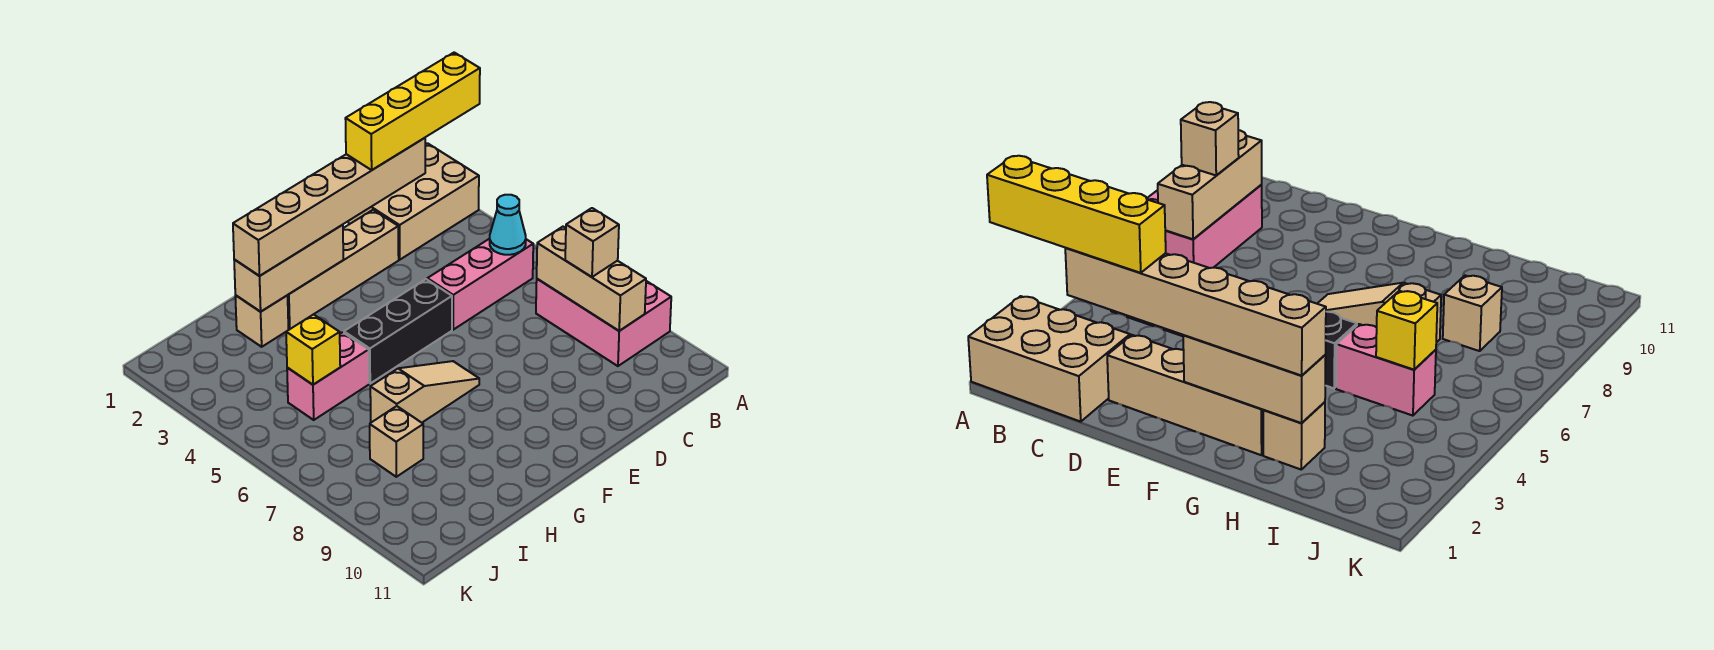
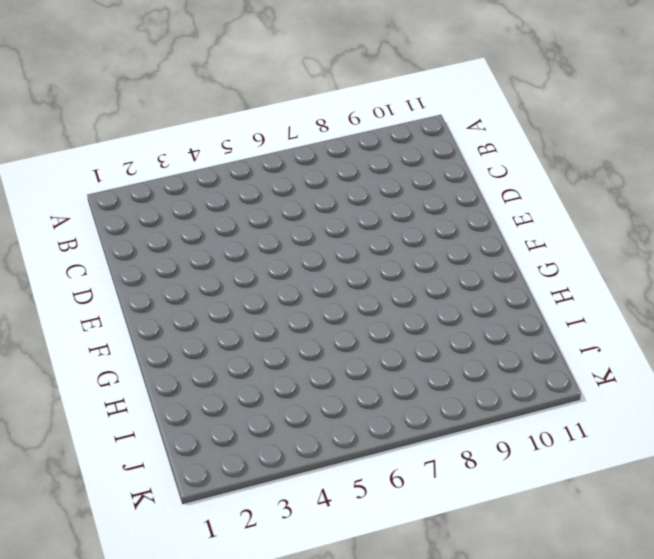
none -> tan brick A1:C2 level 1
none -> pink brick A7:B9 level 1
none -> pink brick B5:D5 level 1

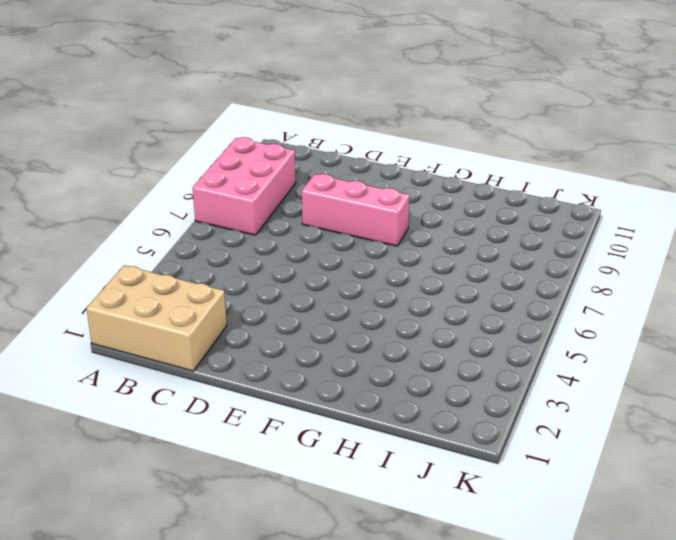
pink brick D8:F8 level 1 -> pink brick B5:D5 level 1
none -> tan brick D2:G2 level 1
none -> black brick E5:G5 level 1
none -> tan slope F7:H7 level 1 top H

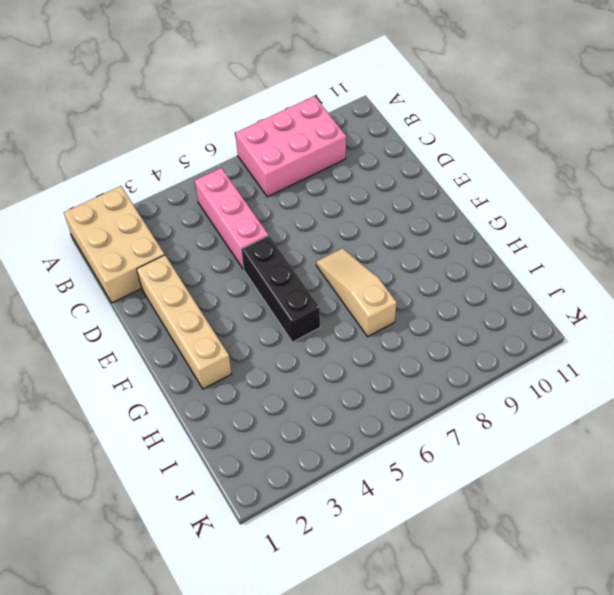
none -> tan brick H2 level 1
none -> pink brick H5:I5 level 1
none -> tan brick I8 level 1

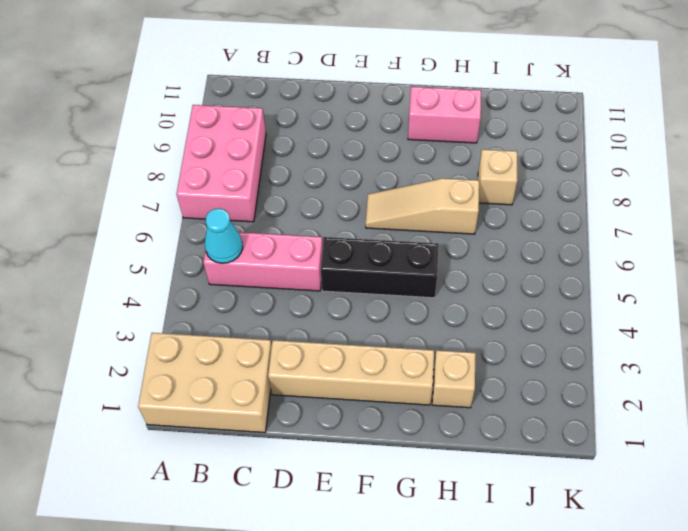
pink brick G10:H10 level 1 -> pink brick H5:I5 level 1
none -> tan brick B7:B9 level 2
none -> tan brick F2:H2 level 2
none -> yellow brick I5 level 2

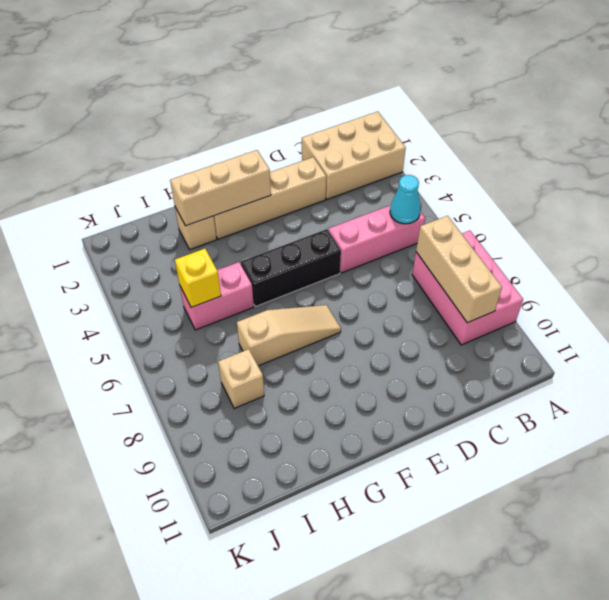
none -> tan brick B8 level 3
none -> tan brick C2:H2 level 3
none -> yellow brick A2:D2 level 4

